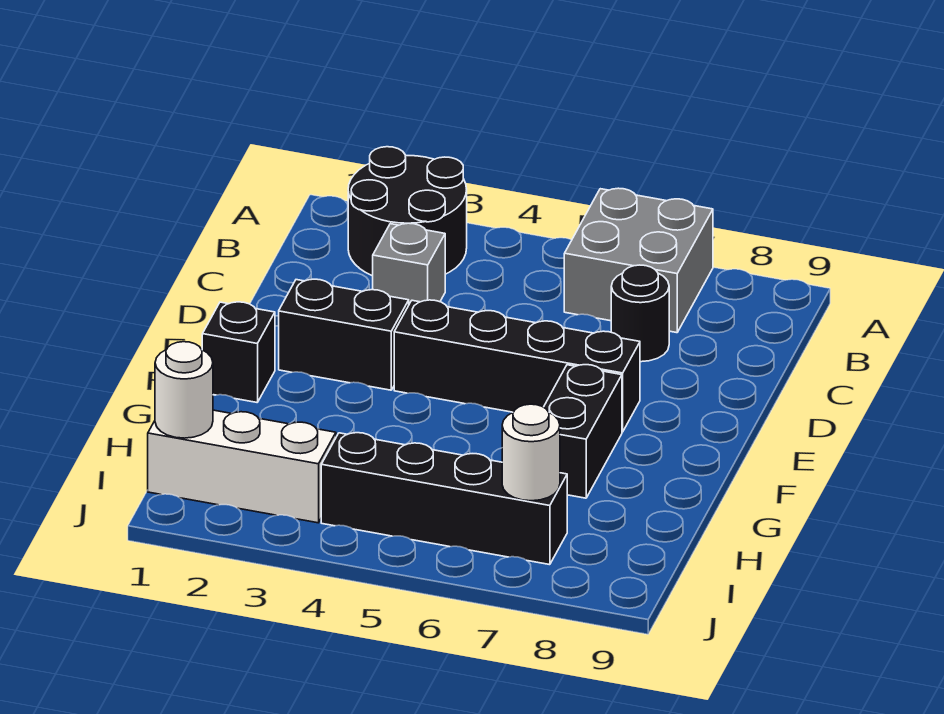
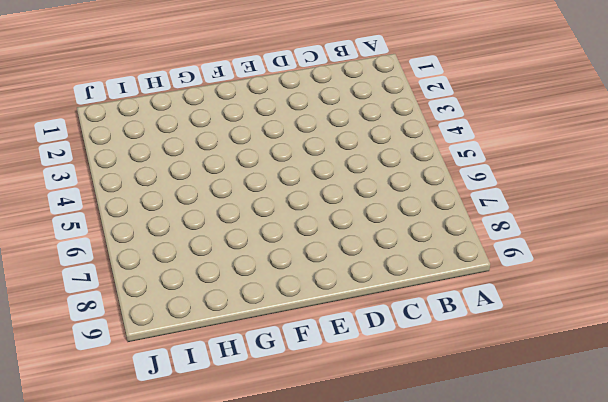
none -> black round brick A2:B3 level 1
none -> grey brick A6:B7 level 1
none -> grey brick C3 level 1

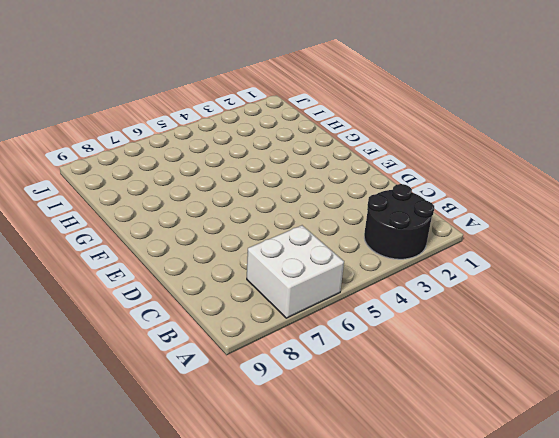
white brick A6:B7 level 1 -> grey brick A6:B7 level 1
none -> grey brick C3 level 1
none -> black round brick C7 level 1
none -> black brick E2:E3 level 1

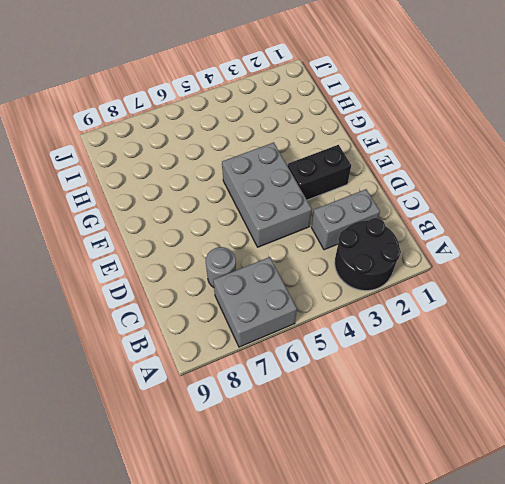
grey brick C2:C3 level 1 -> grey brick C3 level 1
grey round brick C7 level 1 -> black round brick C7 level 1
grey brick D4:F5 level 1 -> black brick E4:E7 level 1
none -> black brick F1 level 1
none -> black brick F7:G7 level 1
none -> white brick I1:I3 level 1

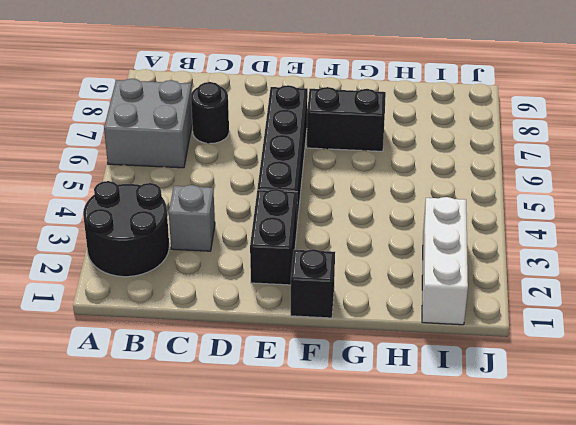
none -> black brick I4:I7 level 1
none -> white round brick I1 level 2
none -> white round brick I7 level 2

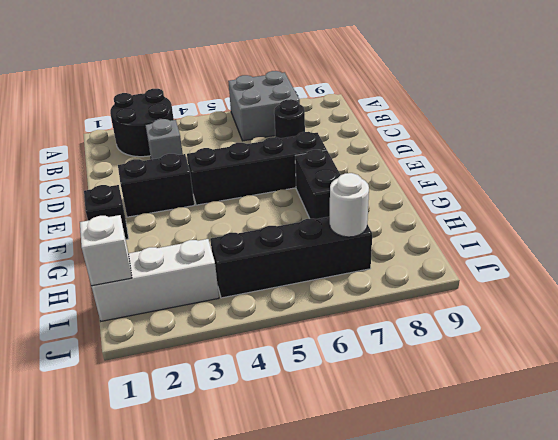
white brick I1 level 2 -> white round brick I1 level 2

